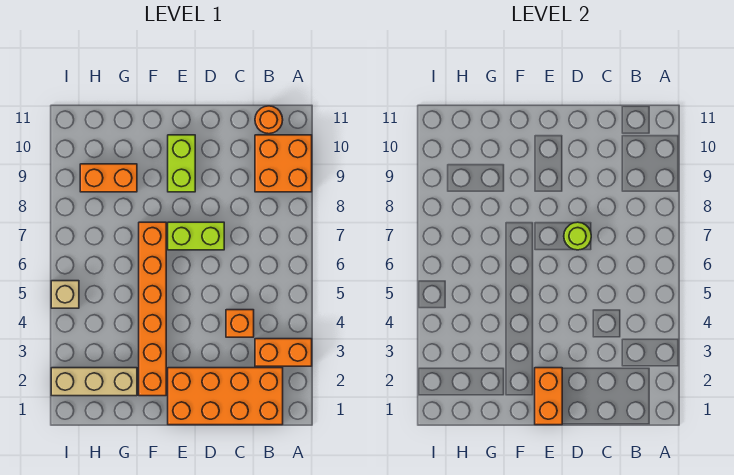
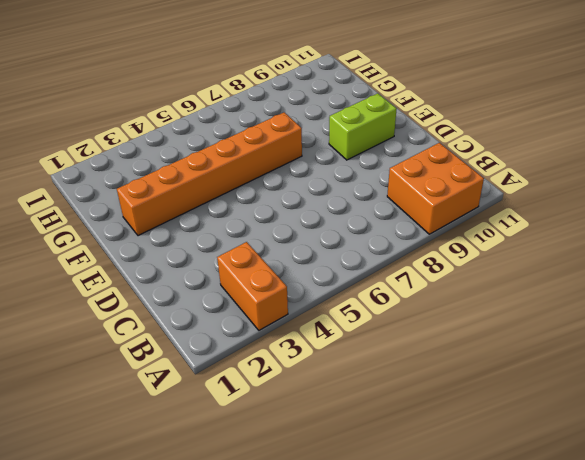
none -> orange brick B1:E2 level 1
none -> orange round brick B11 level 1
none -> orange brick C4 level 1

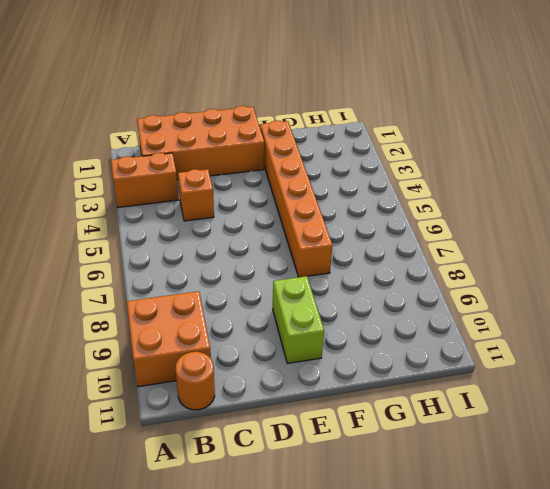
none -> lime brick D7:E7 level 1
none -> tan brick G2:I2 level 1
none -> orange brick G9:H9 level 1

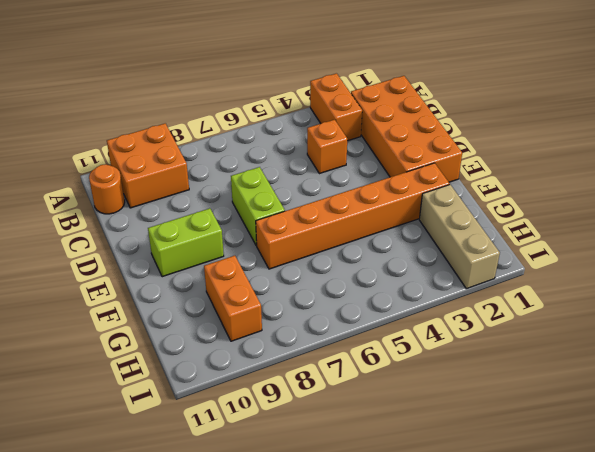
none -> tan brick I5 level 1
none -> lime round brick D7 level 2
none -> orange brick E1:E2 level 2

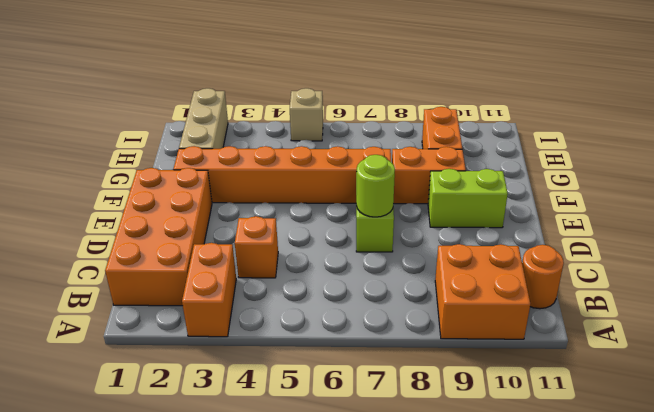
orange brick F8:F9 level 1 -> orange brick E1:E2 level 2

